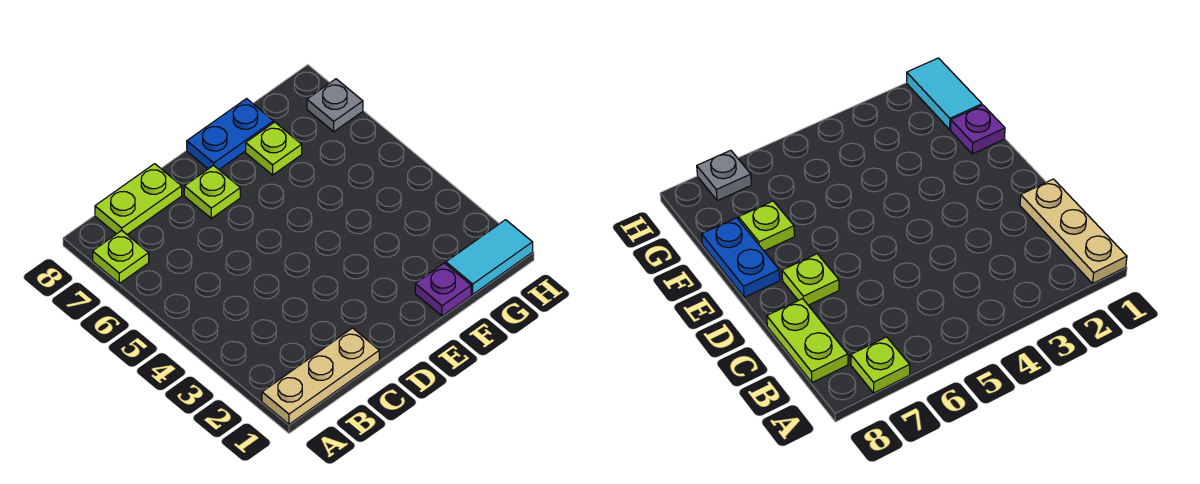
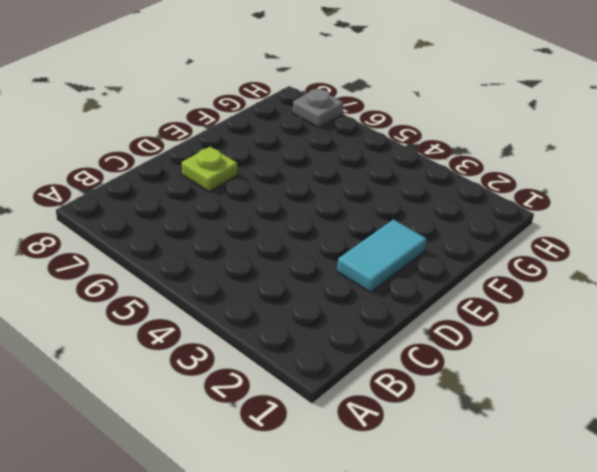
cyan tile D2:E2 level 1 -> cyan tile G1:H1 level 1
none -> tan plate A1:C1 level 1
none -> lime plate A7 level 1

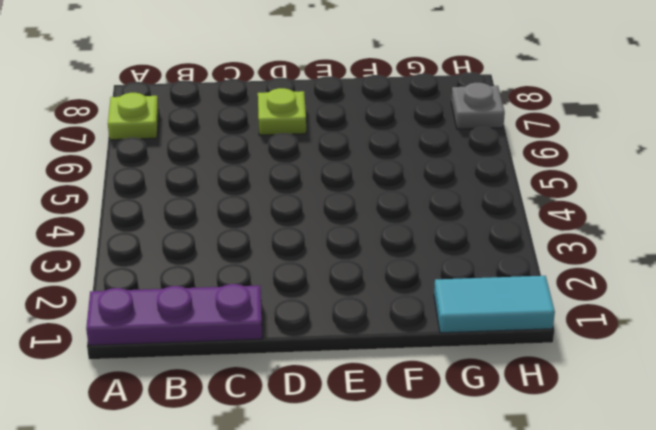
purple plate A1:C1 level 1 -> tan plate A1:C1 level 1
none -> lime plate B8:C8 level 1
none -> blue plate E8:F8 level 1

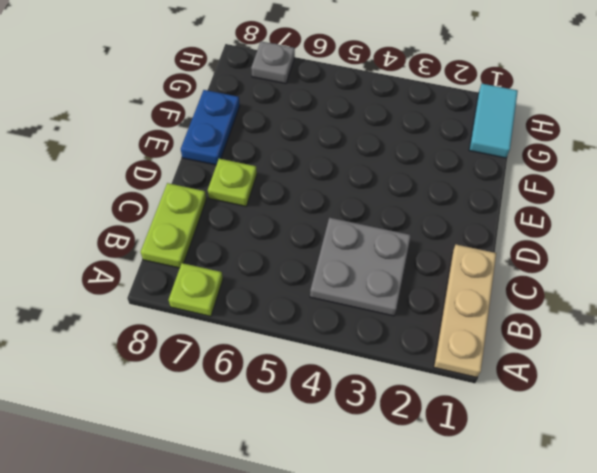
grey plate B3:C4 level 1 -> none
none -> purple plate F1 level 1
none -> lime plate F7 level 1

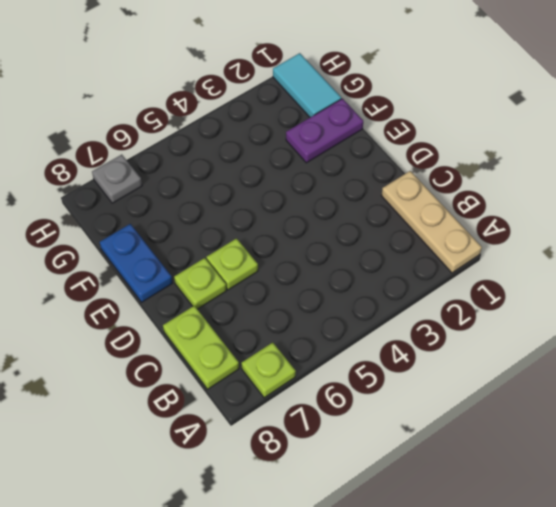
lime plate D6 level 1 -> lime plate F7 level 1
purple plate F1:F2 level 1 -> purple plate F1 level 1

